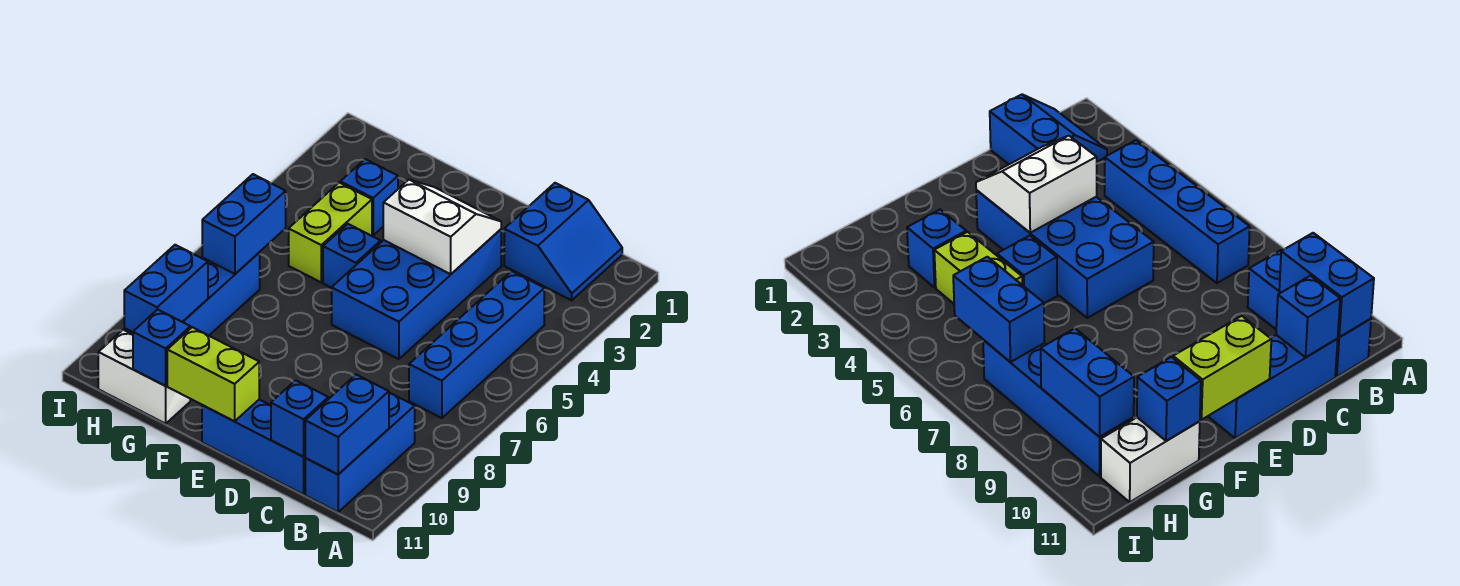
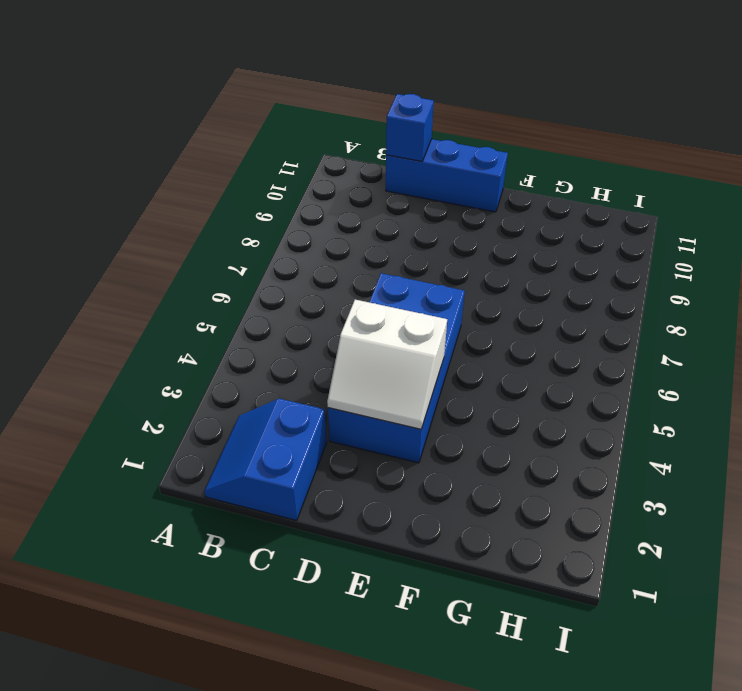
none -> blue brick B4:B7 level 1
none -> blue brick B9:B11 level 1
none -> blue brick F5 level 1

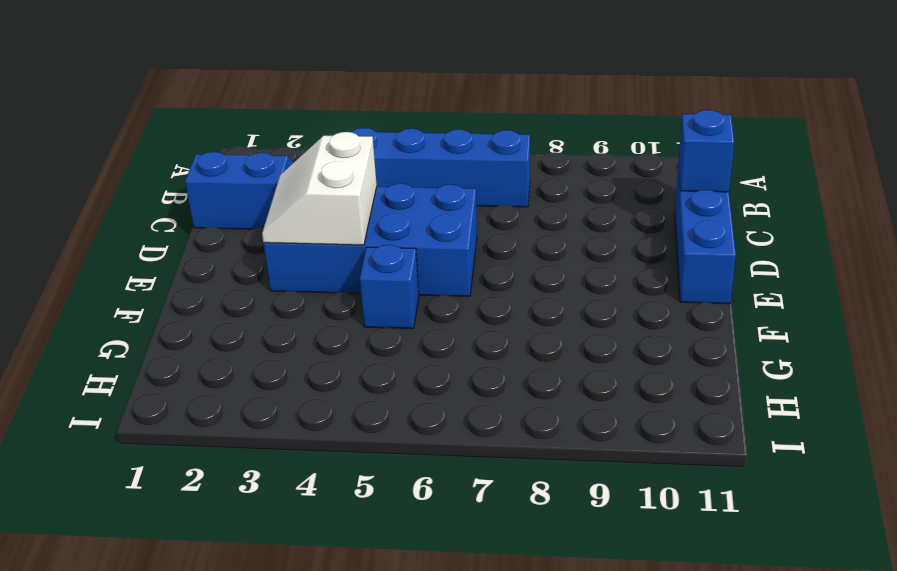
none -> blue brick B9:B11 level 1
none -> blue brick G3 level 1
none -> lime brick G4:G5 level 1

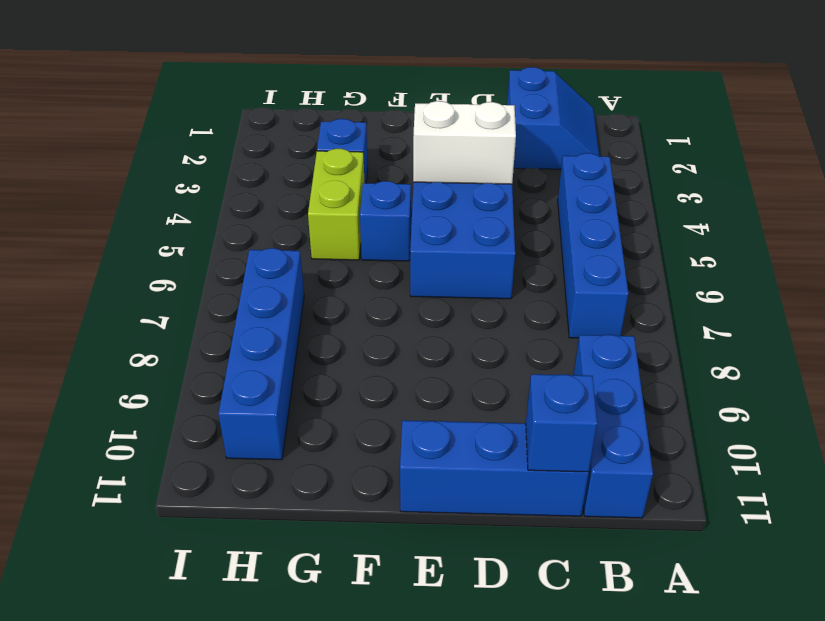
none -> white brick G11:H11 level 1
none -> blue brick B10:B11 level 2
none -> lime brick E11:F11 level 2

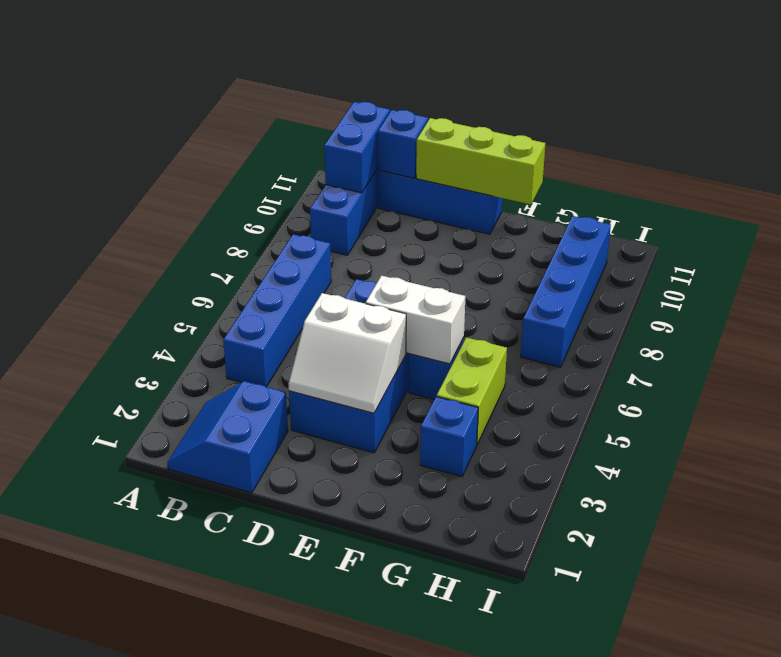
lime brick D11:F11 level 2 -> lime brick E11:F11 level 2
white brick E5:F5 level 2 -> white brick G11:H11 level 1
none -> blue brick G11 level 2
none -> blue brick H6:H7 level 2
none -> blue brick H9:H10 level 2

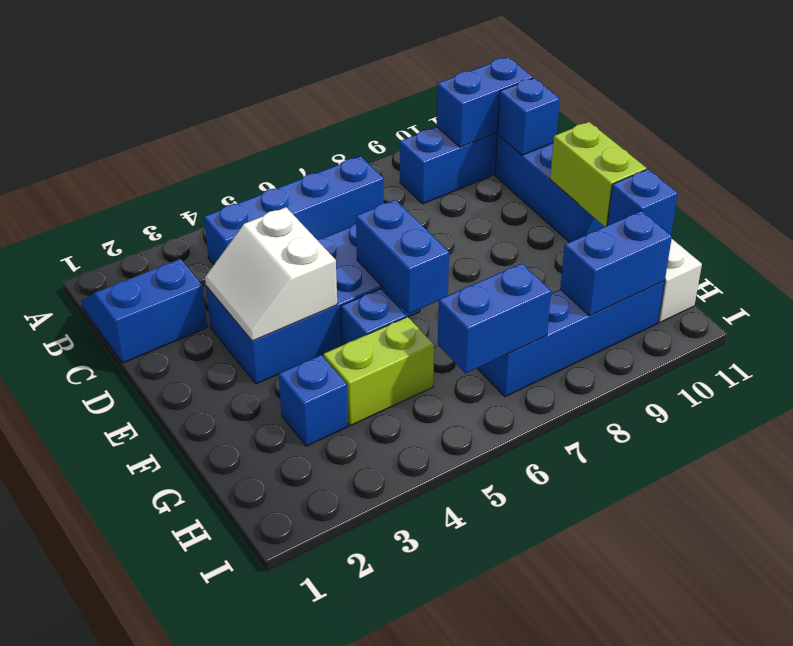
blue brick E6:F6 level 2 -> none

